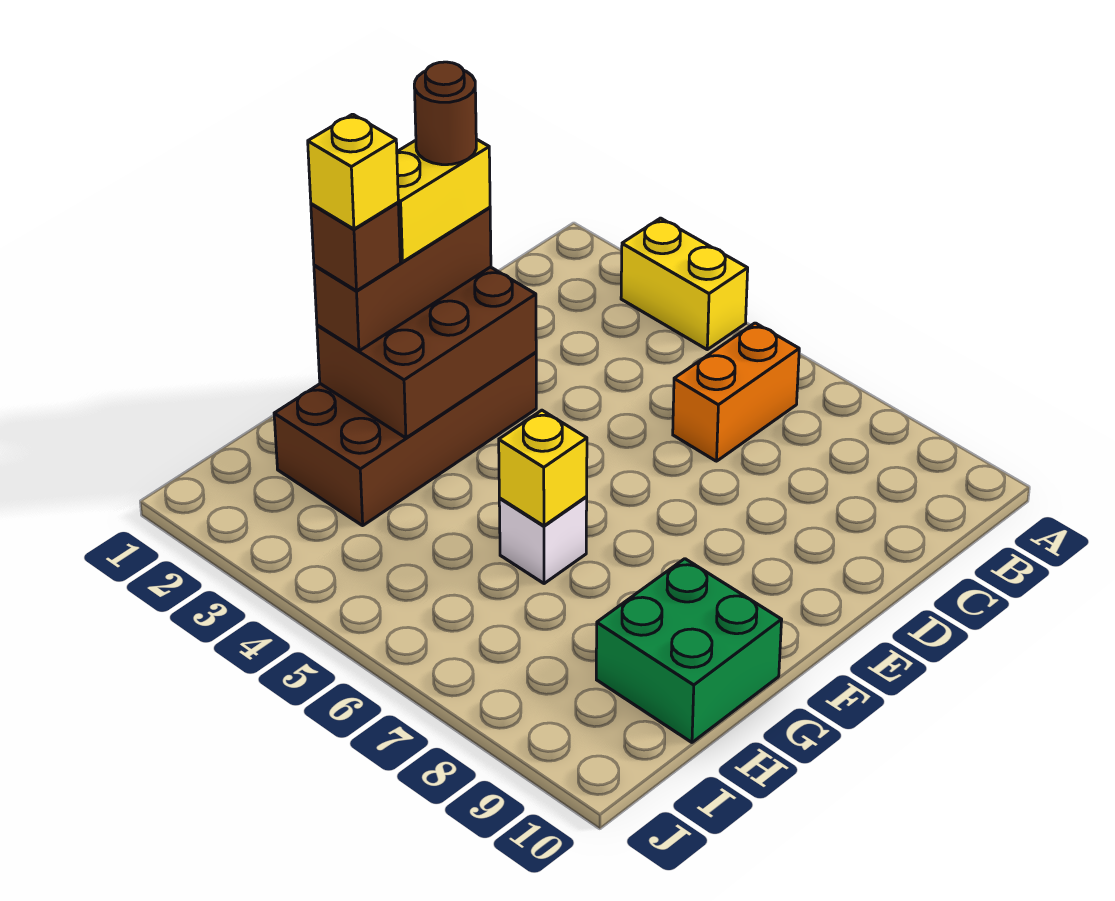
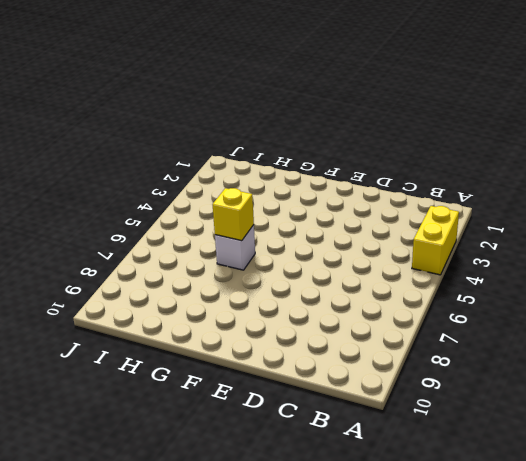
none -> orange brick B6:C6 level 1
none -> brown brick E2:H3 level 1
none -> green brick G9:H10 level 1

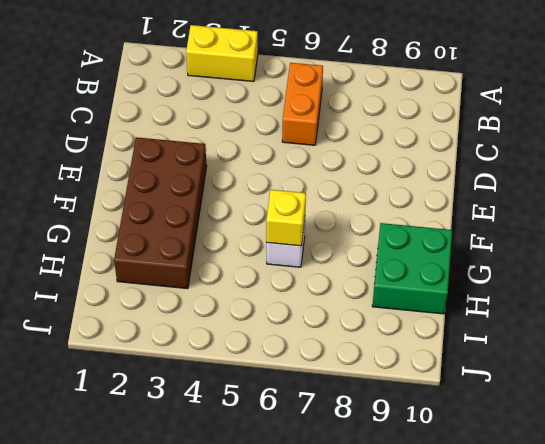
none -> brown brick E2:G3 level 2
none -> brown brick E2:G2 level 3
none -> yellow brick E2:F2 level 4

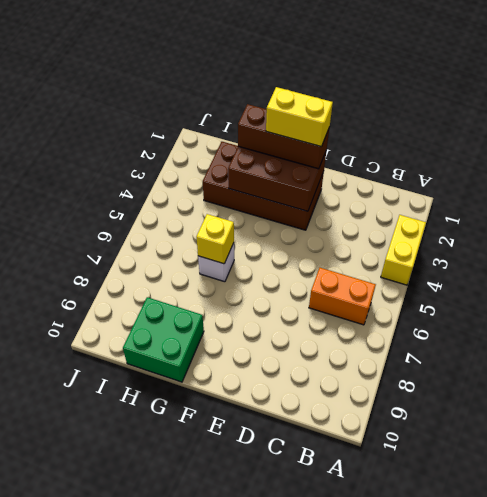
none -> brown brick G2 level 4
none -> brown round brick E2 level 5
none -> yellow brick G2 level 5

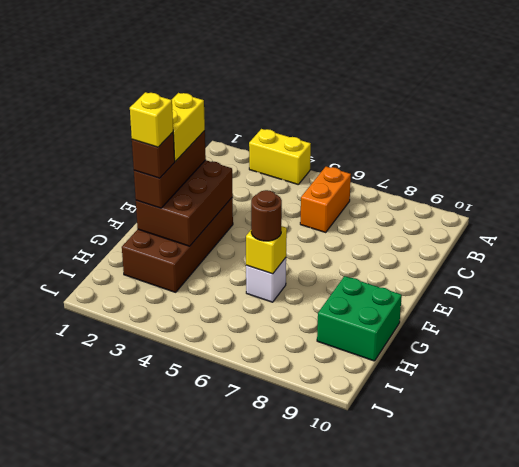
brown round brick G6 level 3 -> brown round brick E2 level 5

